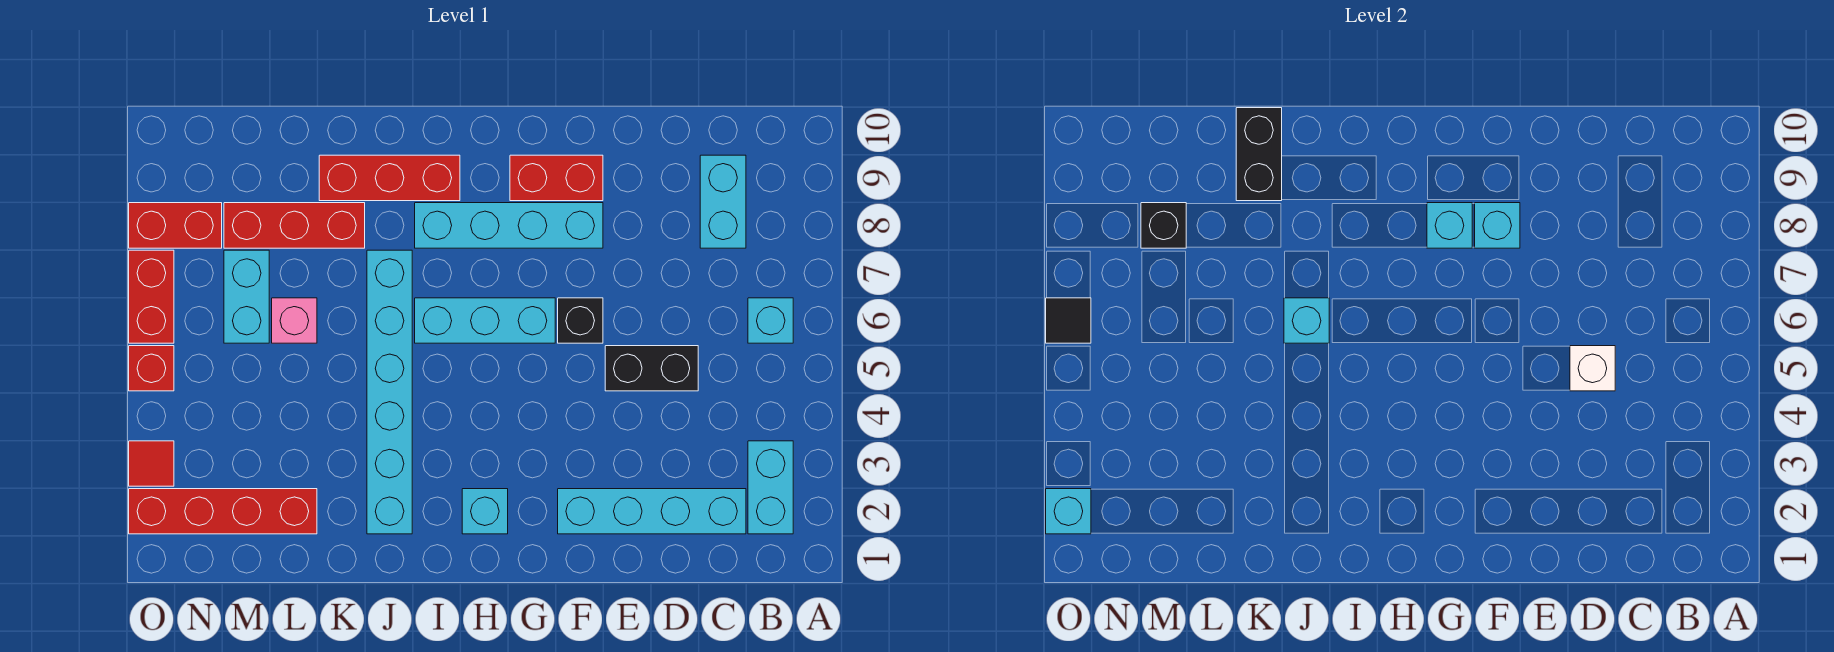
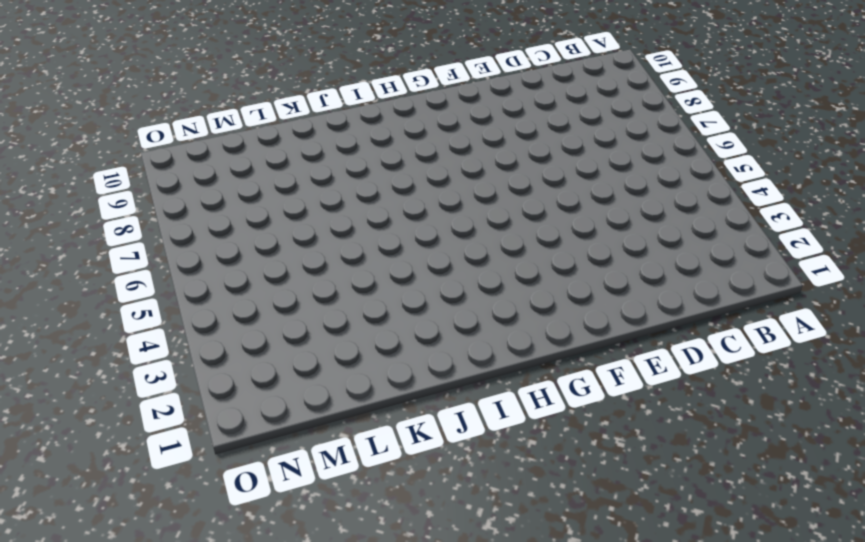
none -> cyan brick B2:B3 level 1
none -> cyan brick B6 level 1
none -> cyan brick C2:F2 level 1

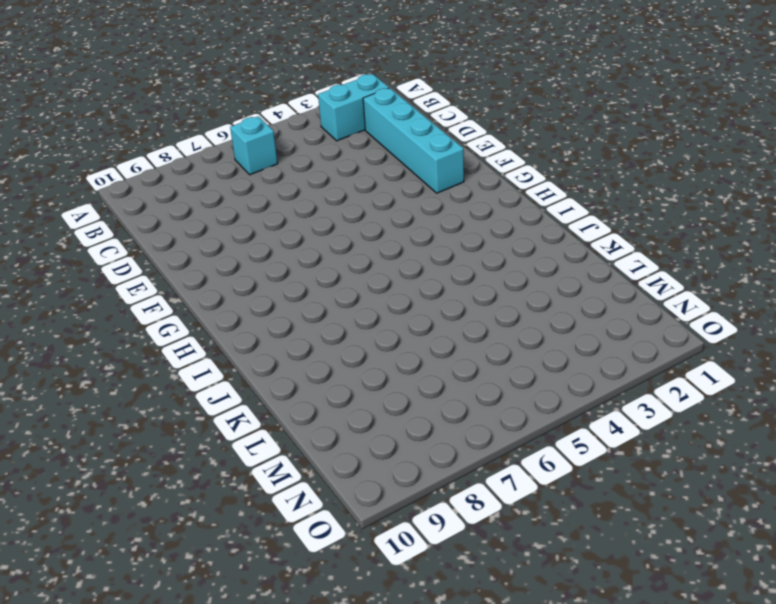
none -> cyan brick C8:C9 level 1
none -> black brick D5:E5 level 1
none -> black brick F6 level 1

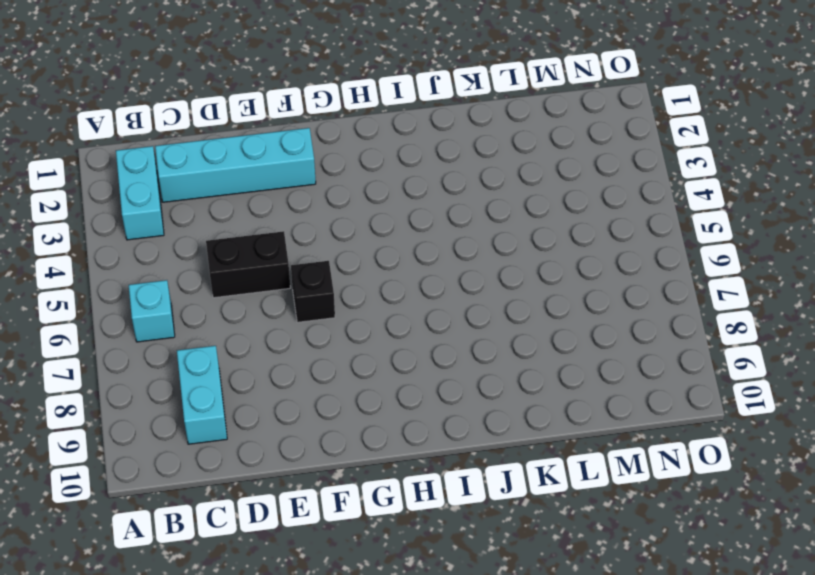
none -> cyan brick F8:I8 level 1
none -> red brick F9:G9 level 1
none -> cyan brick G6:I6 level 1

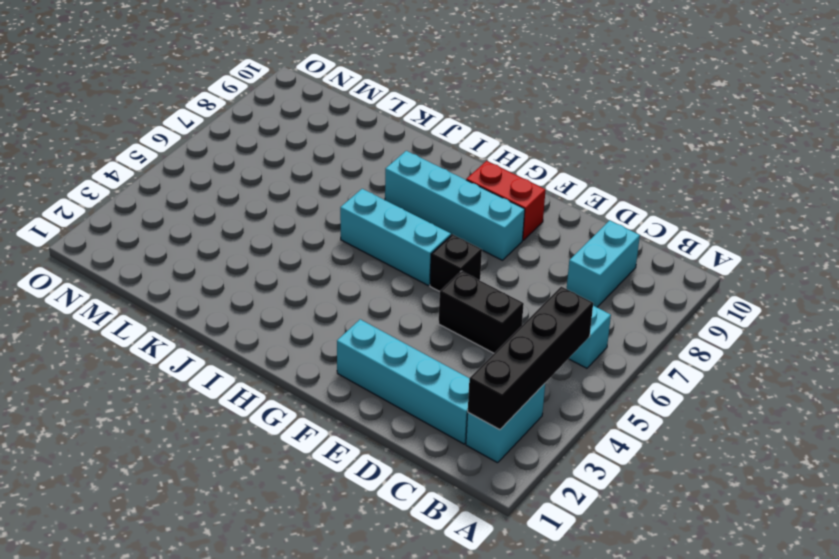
black brick B2:B5 level 2 -> none
none -> cyan brick H2 level 1
none -> red brick I9:K9 level 1
none -> cyan brick J2:J7 level 1

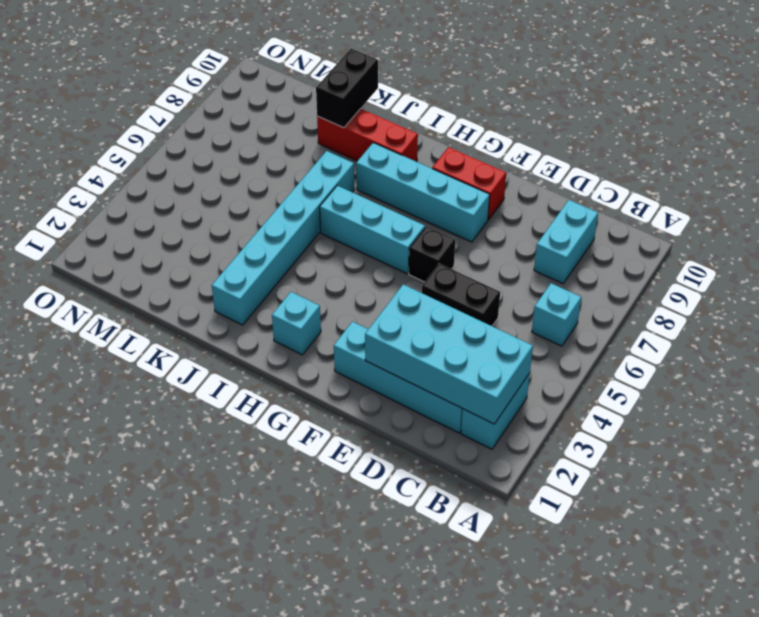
cyan brick B2:E3 level 2 -> none
none -> red brick K8:M8 level 1
none -> red brick L2:O2 level 1
none -> pink brick L6 level 1

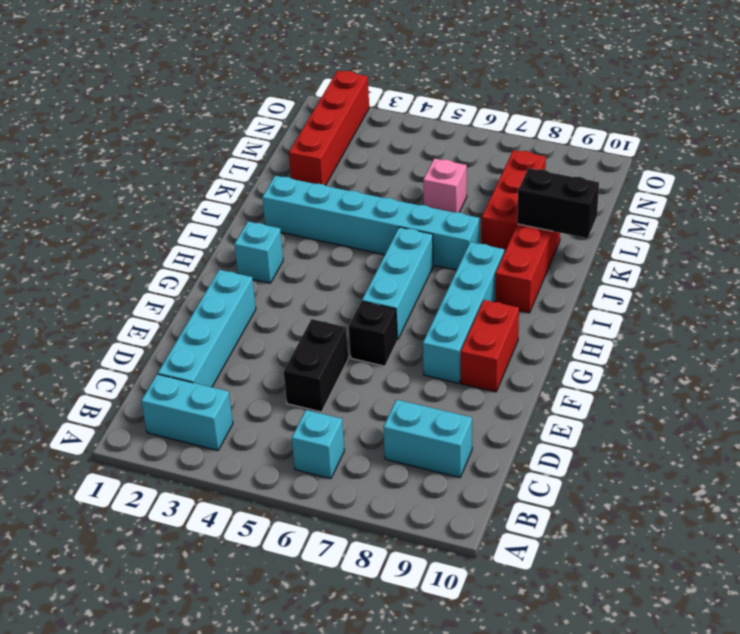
none -> cyan brick M6:M7 level 1
none -> red brick N8:O8 level 1
none -> red tile O3 level 1

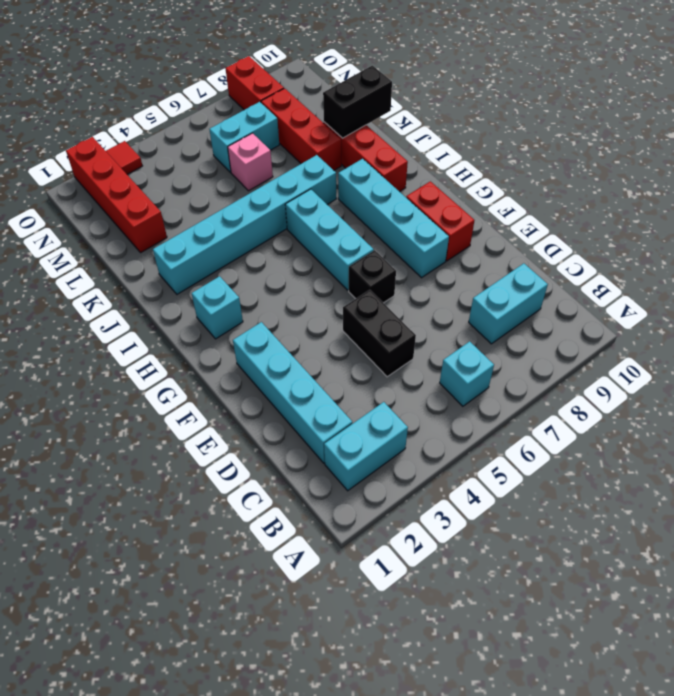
none -> red brick O5 level 1
none -> red brick O6:O7 level 1
none -> white brick D5 level 2

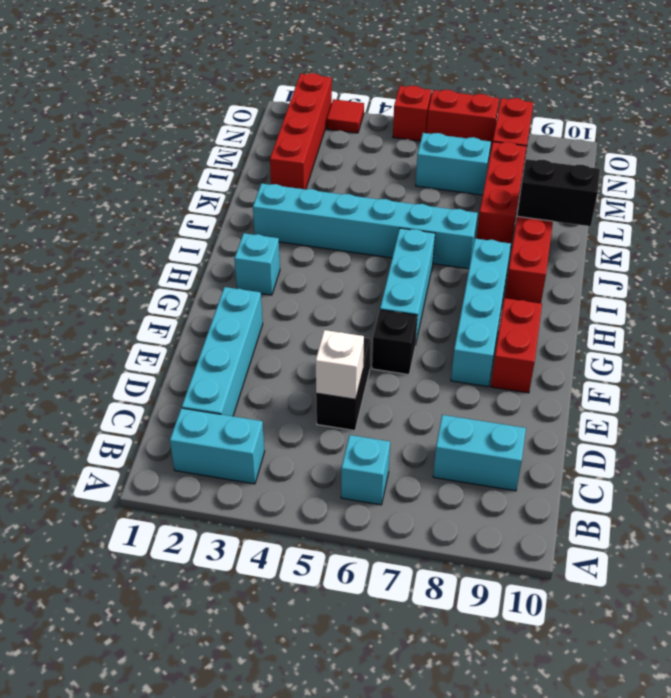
none -> pink brick L6 level 1
none -> cyan brick F8 level 2
none -> cyan brick G8 level 2

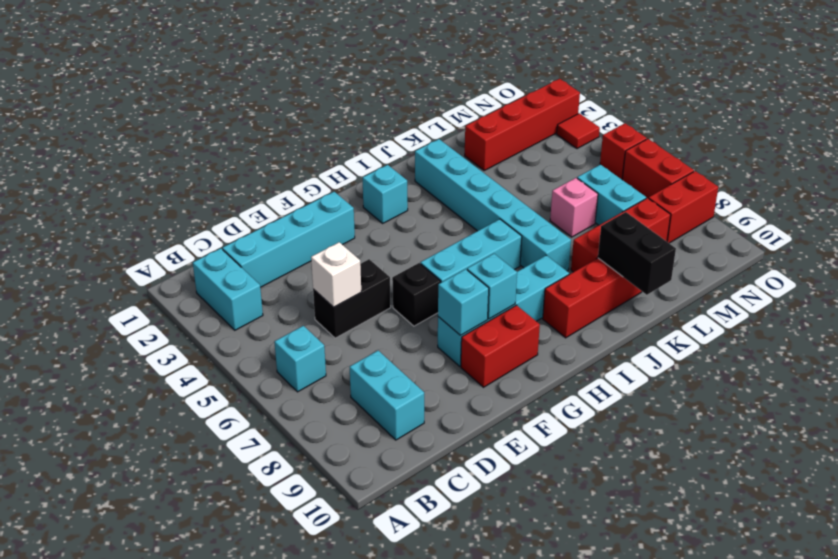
none -> cyan brick J6 level 2
none -> black brick M8 level 2
none -> cyan brick O2 level 2

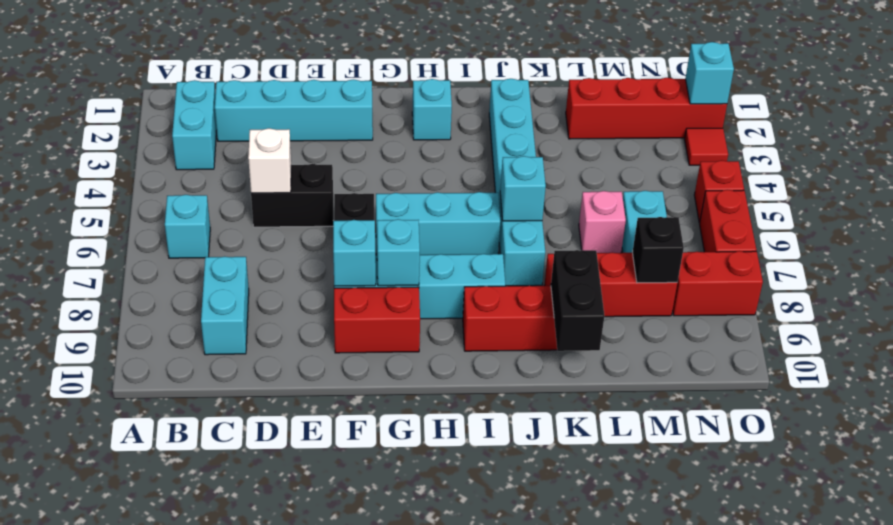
none -> black tile O6 level 2

